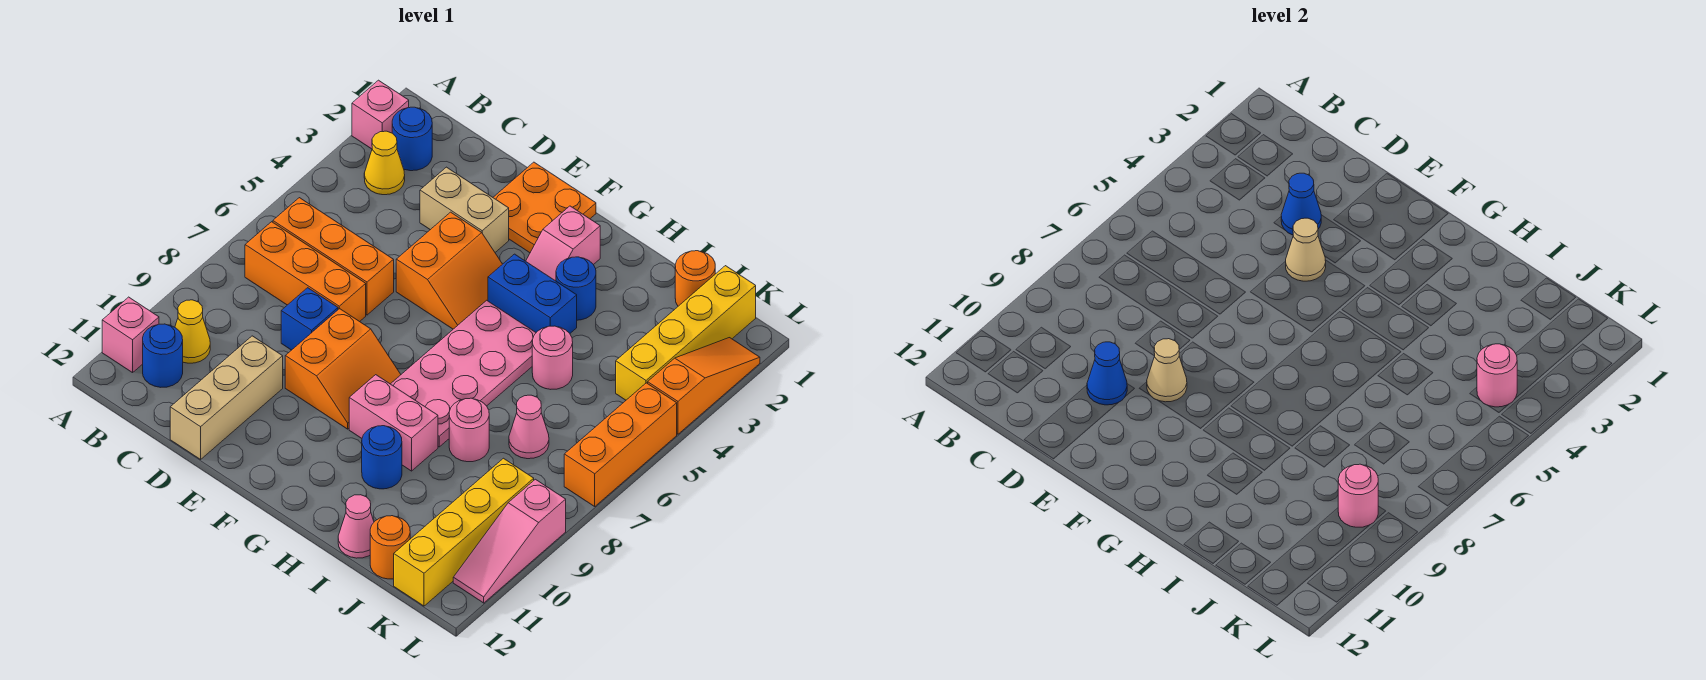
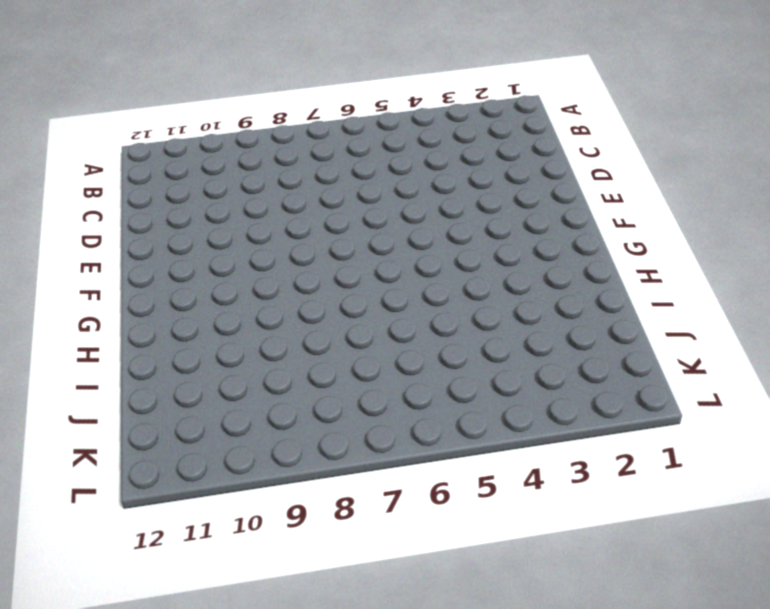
none -> pink brick A2 level 1
none -> pink brick A11 level 1
none -> blue round brick B2 level 1
none -> yellow cone B3 level 1

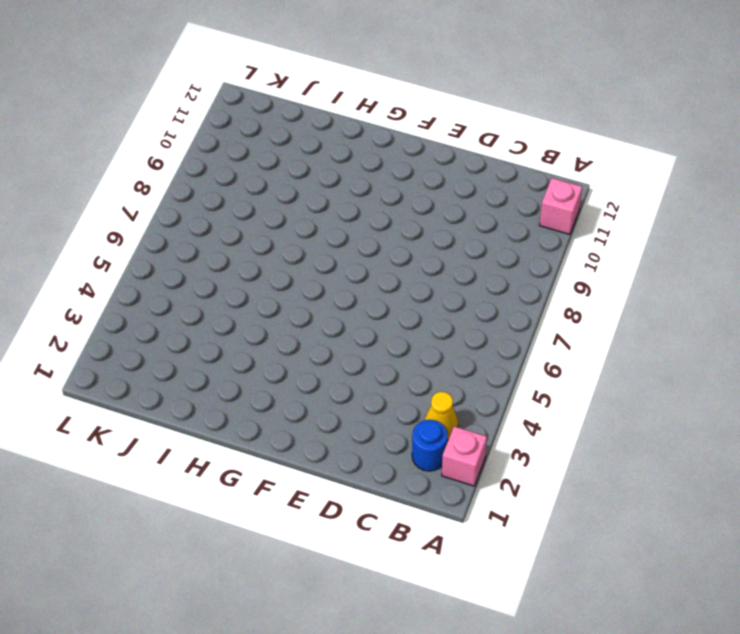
none -> orange brick B6:D6 level 1
none -> orange brick B7:D7 level 1
none -> yellow cone B10 level 1
none -> blue round brick B11 level 1

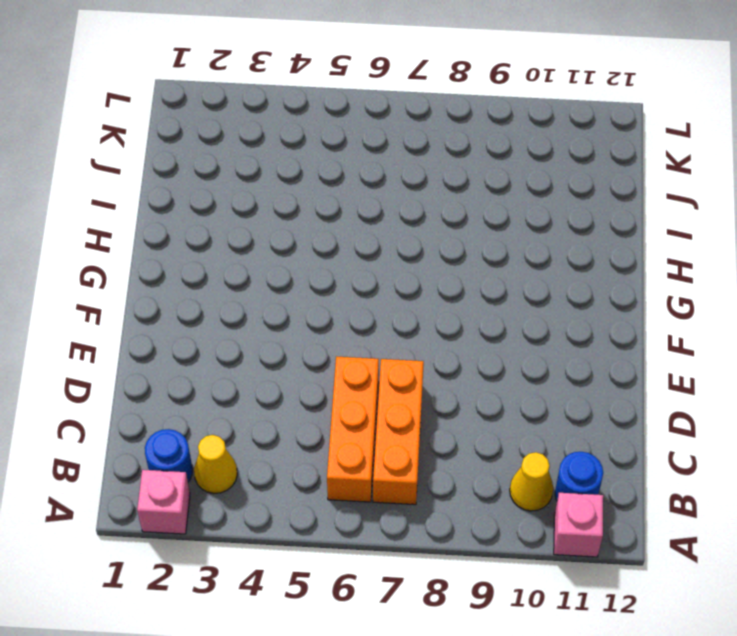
none -> tan brick D3:E3 level 1
none -> blue brick D8 level 1
none -> tan brick D10:D12 level 1
none -> orange plate E1:F2 level 1

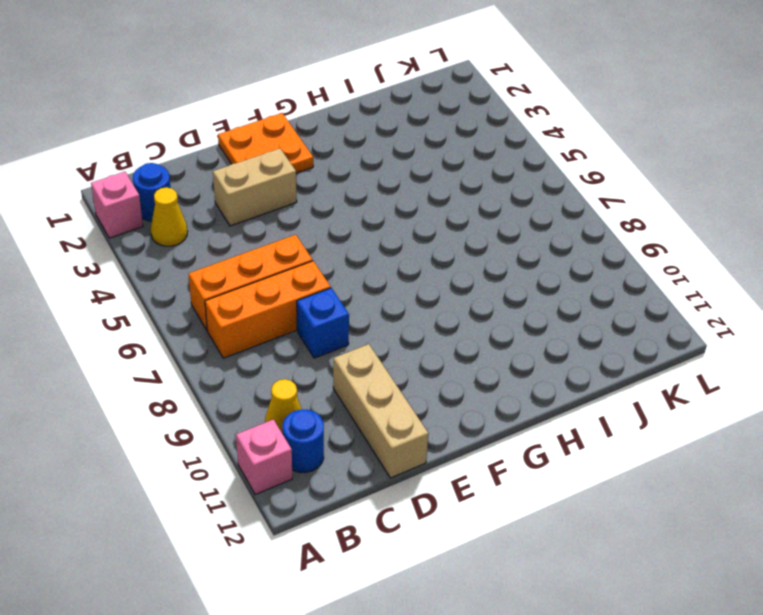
none -> orange slope E4:F5 level 1 top E
none -> orange slope E8:F9 level 1 top E
none -> pink slope G2:G3 level 1 top 2
none -> blue brick G4:H4 level 1

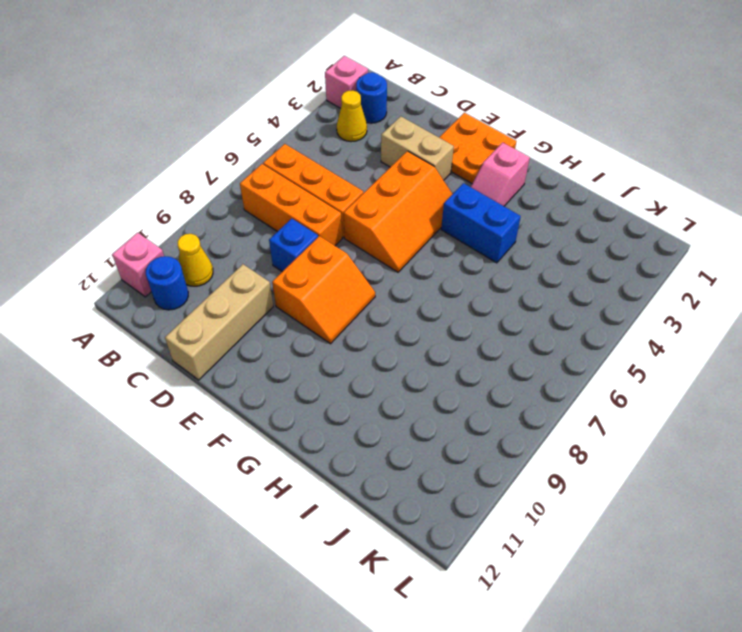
orange slope E4:F6 level 1 top E -> orange slope E4:F5 level 1 top E
none -> pink plate G5:H8 level 1
none -> pink brick G9:H9 level 1
none -> blue round brick H3 level 1
none -> blue round brick H10 level 1

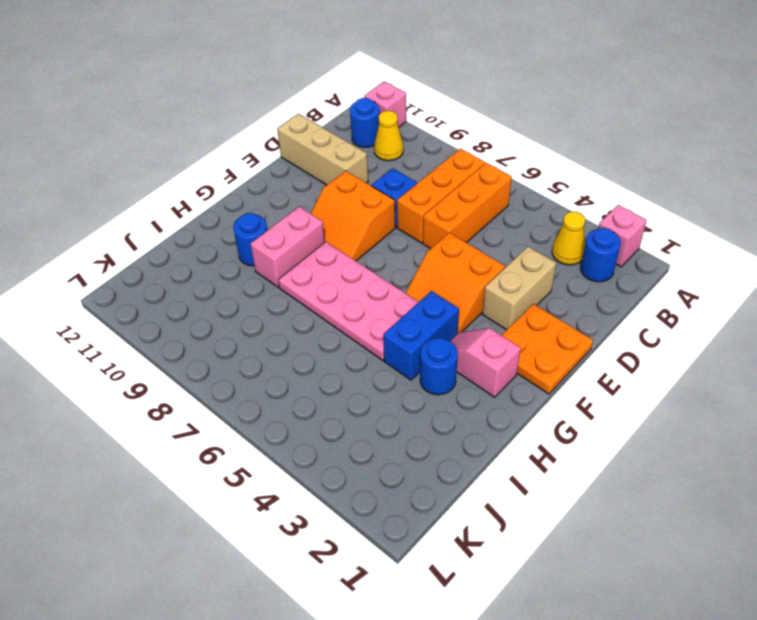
none -> pink round brick I5 level 1
none -> pink round brick I8 level 1
none -> pink cone I12 level 1
none -> orange round brick J1 level 1

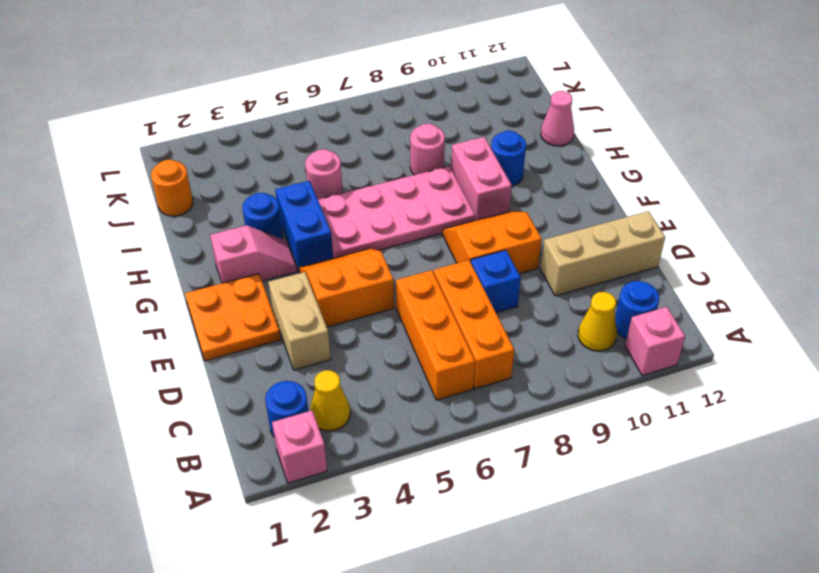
none -> pink cone J7 level 1
none -> orange round brick J12 level 1
none -> yellow brick K1:K4 level 1
none -> yellow brick K9:K12 level 1

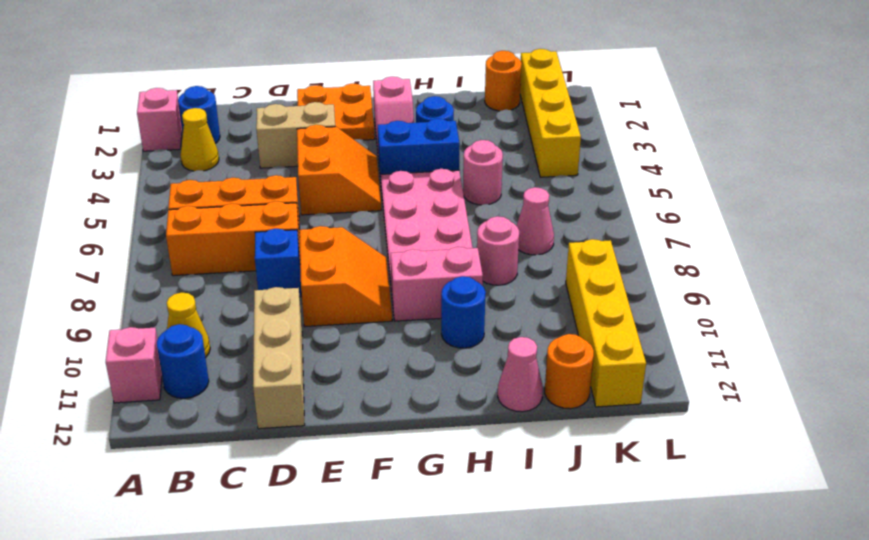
none -> orange slope L2:L4 level 1 top 4
none -> orange brick L5:L7 level 1
none -> pink slope L9:L11 level 1 top 9
none -> blue cone D3 level 2

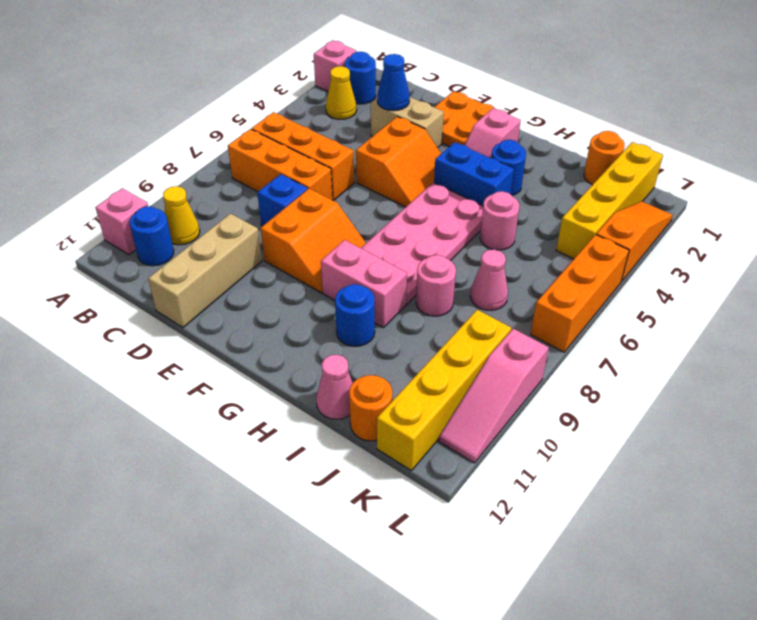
none -> blue cone D10 level 2
none -> tan cone E4 level 2
none -> tan cone E9 level 2
none -> pink round brick K4 level 2

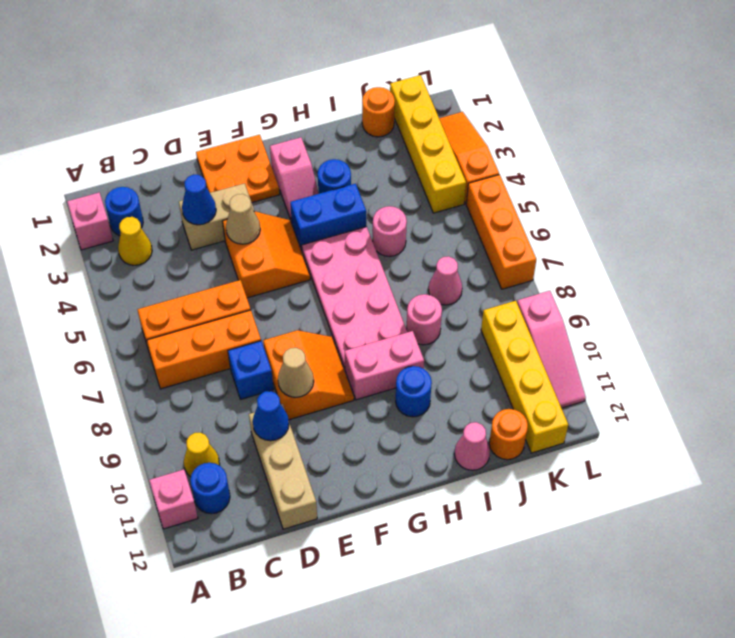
none -> pink round brick K4 level 2
none -> pink round brick K9 level 2

